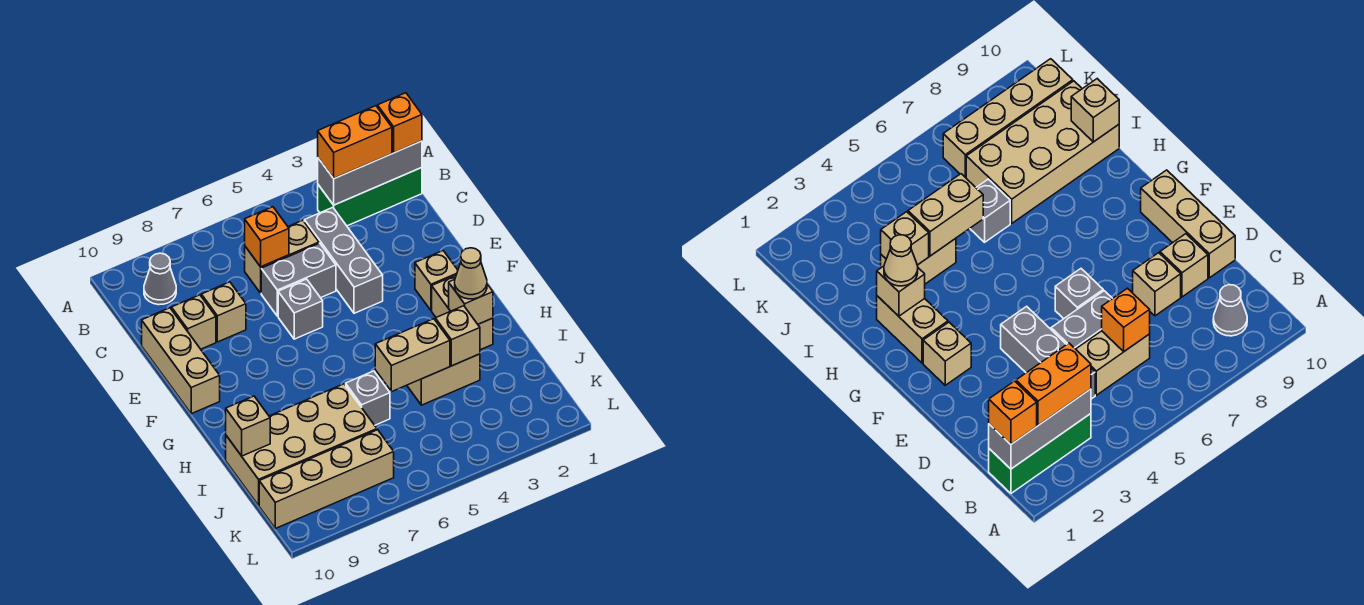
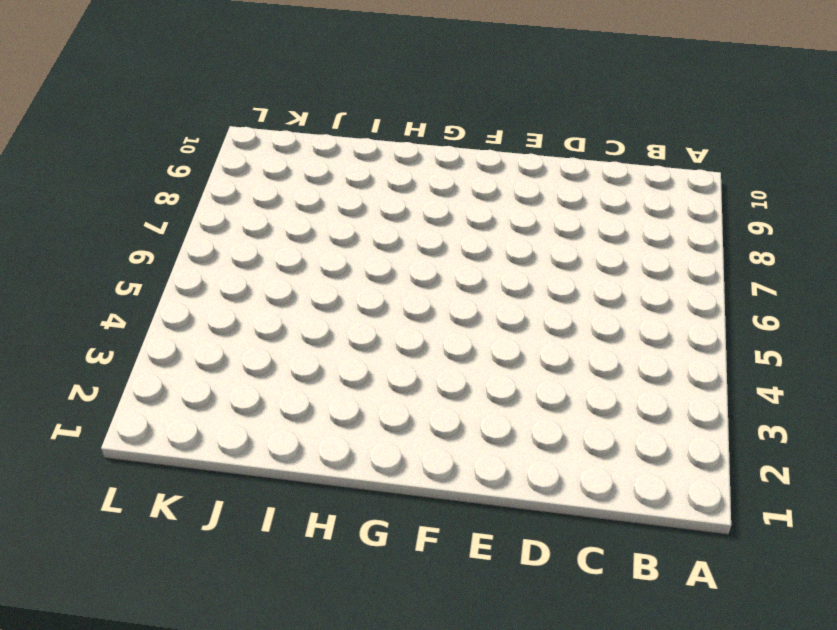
none -> green brick B1:B3 level 1
none -> grey cone B9 level 1
none -> grey brick C4:E4 level 1

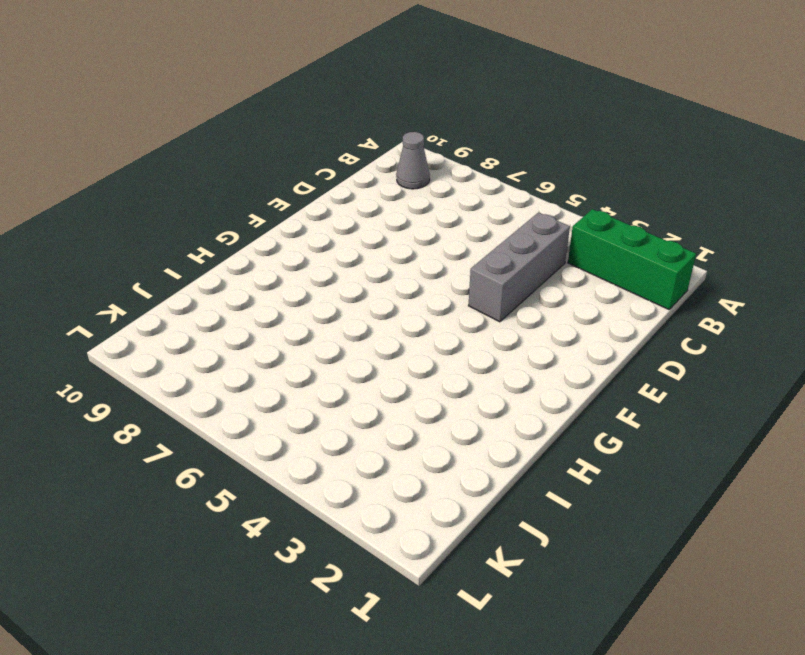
none -> tan brick C5:C6 level 1
none -> grey brick D5:D6 level 1
none -> tan brick D8 level 1

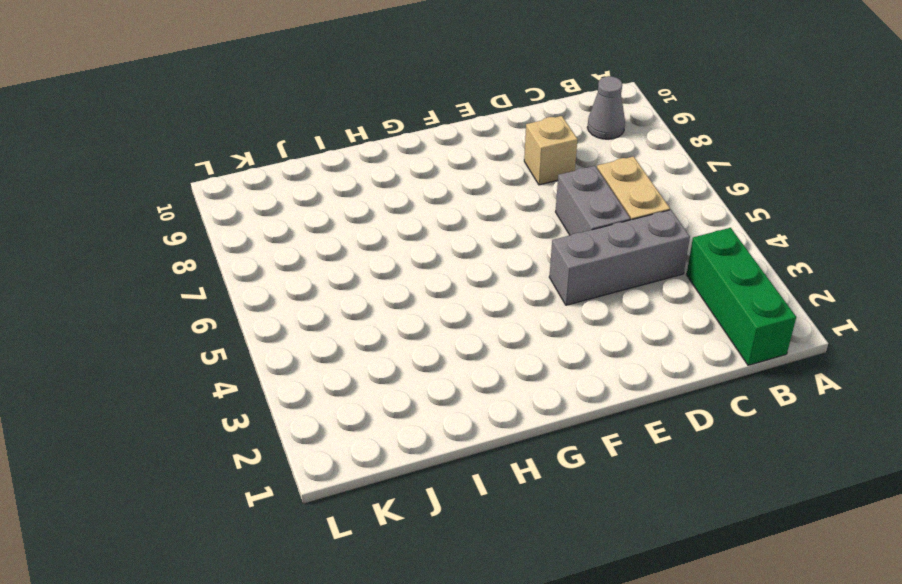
none -> tan brick D9 level 1
none -> tan brick D10:F10 level 1
none -> grey brick E6 level 1

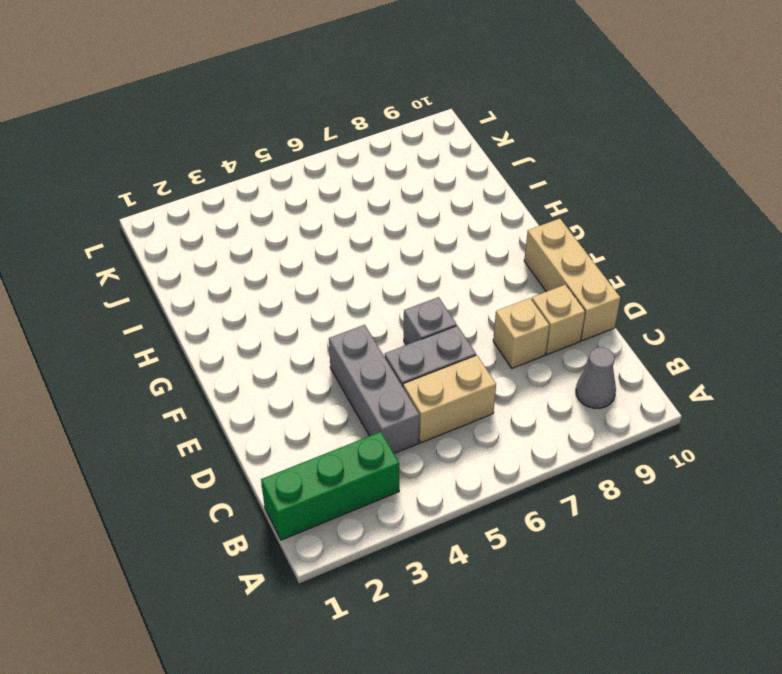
none -> tan brick F2 level 1
none -> tan brick G2:H2 level 1
none -> tan brick I3:I4 level 1

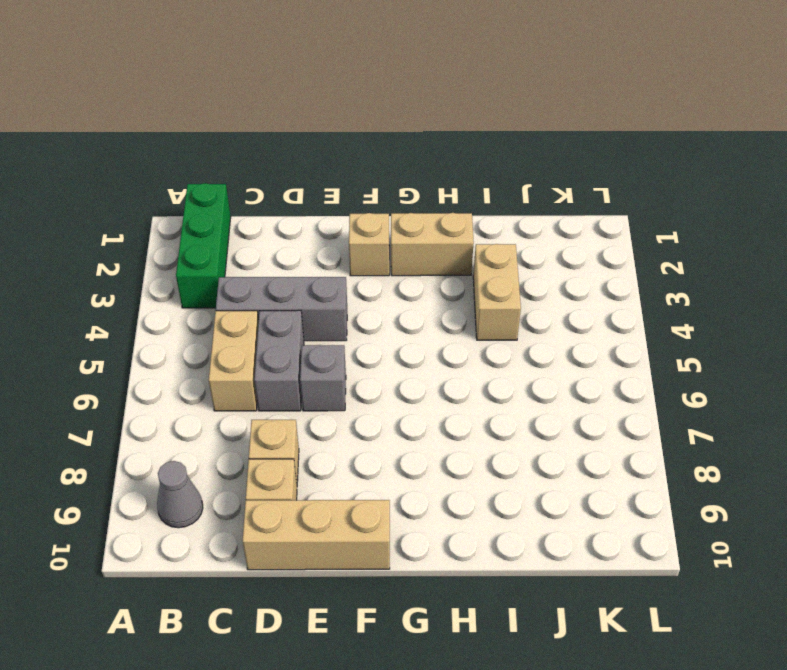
none -> grey brick I6 level 1
none -> tan brick I7:J10 level 1
none -> tan brick K7:K10 level 1

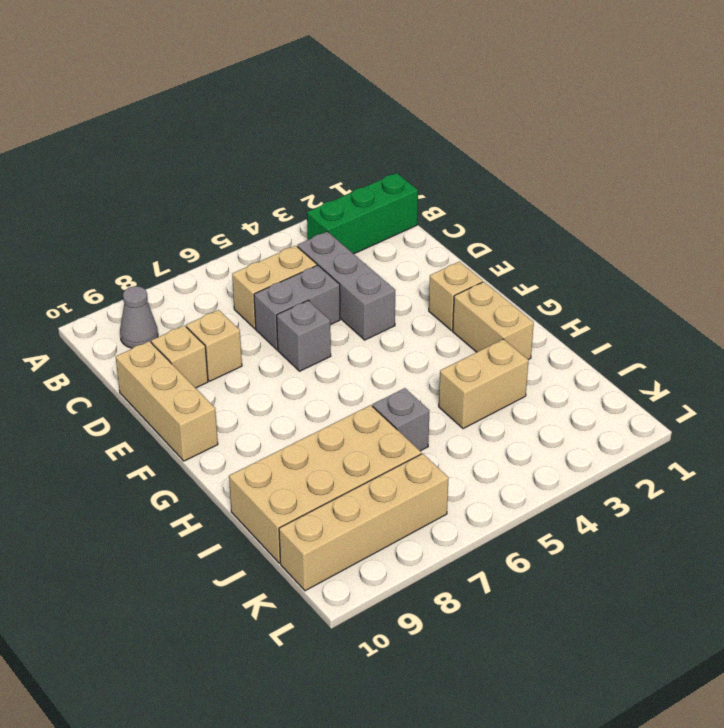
none -> grey brick B1:B3 level 2
none -> orange brick C6 level 2
none -> tan brick H2 level 2

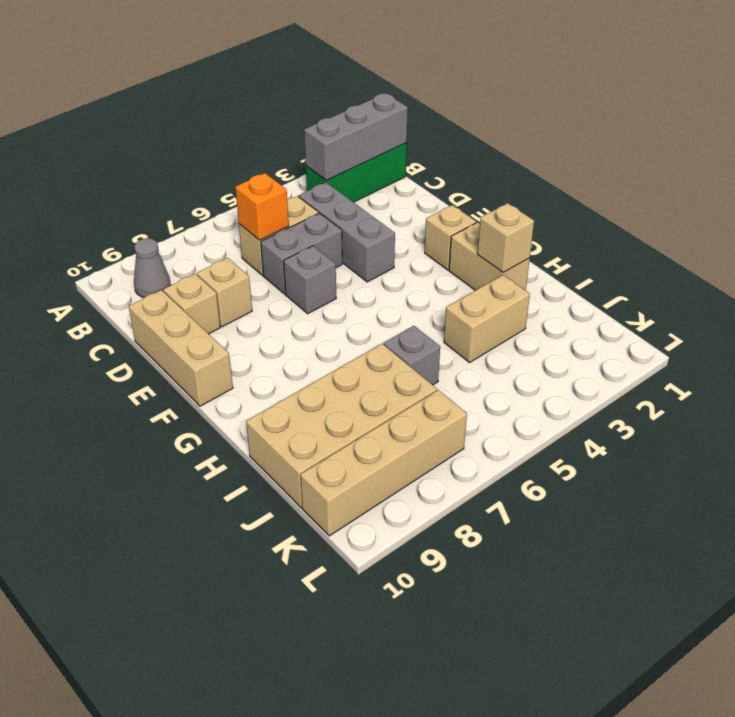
none -> tan brick I3 level 2
none -> tan brick I4:I5 level 2
none -> tan brick I10 level 2

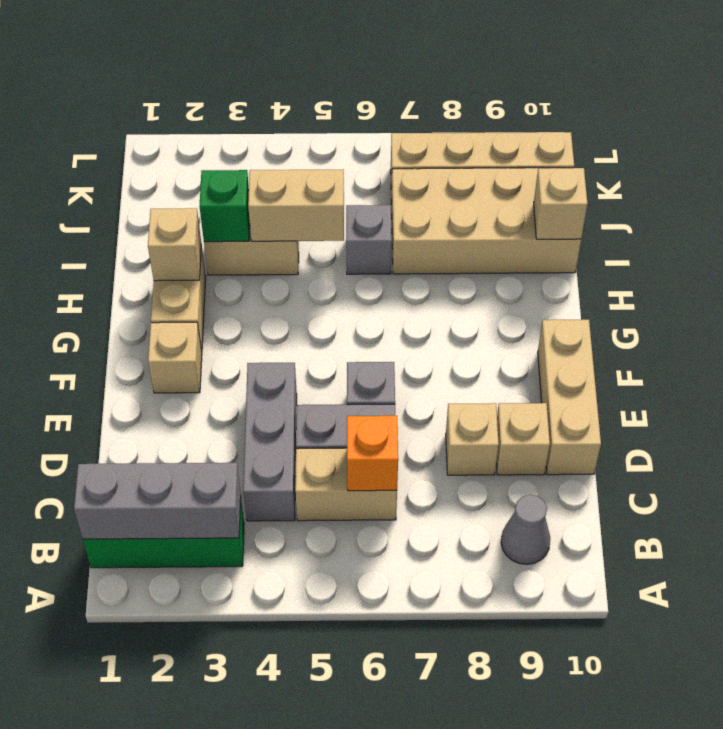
green brick I3 level 2 -> tan brick I3 level 2
none -> orange brick B1 level 3
none -> orange brick B2:B3 level 3
none -> tan cone H2 level 3

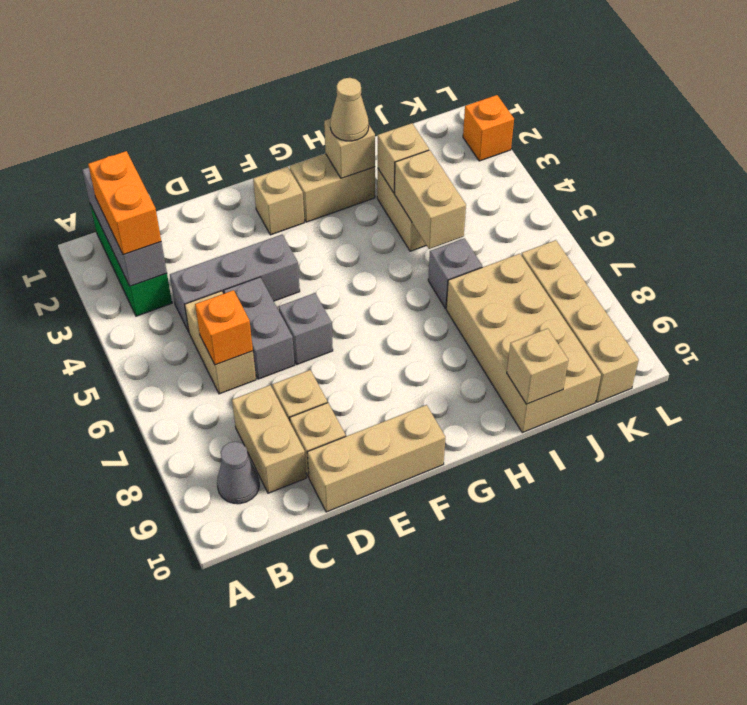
tan brick C8:C9 level 1 -> none
orange brick L2 level 1 -> orange brick B1 level 3

